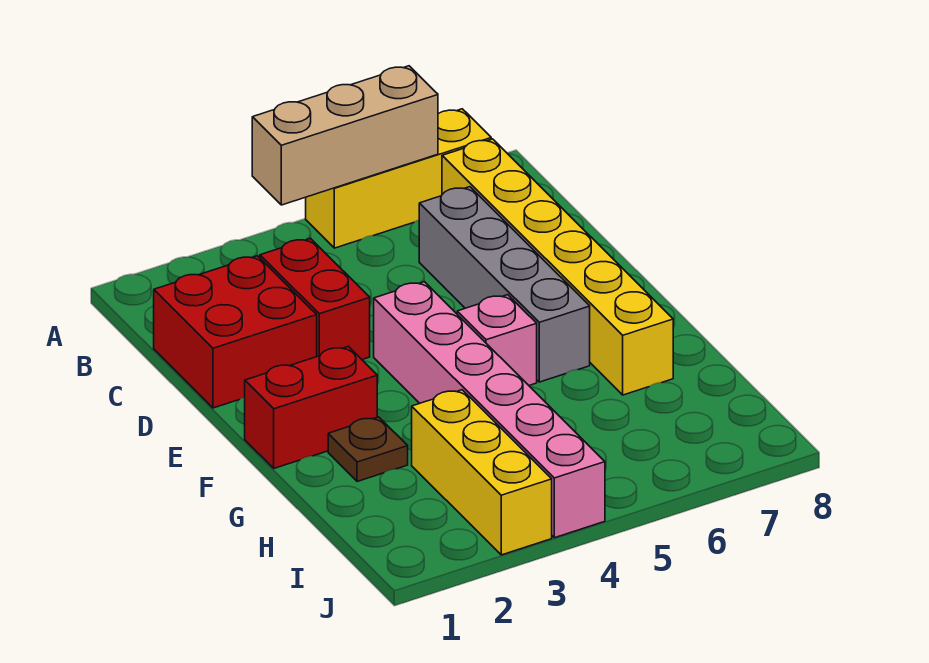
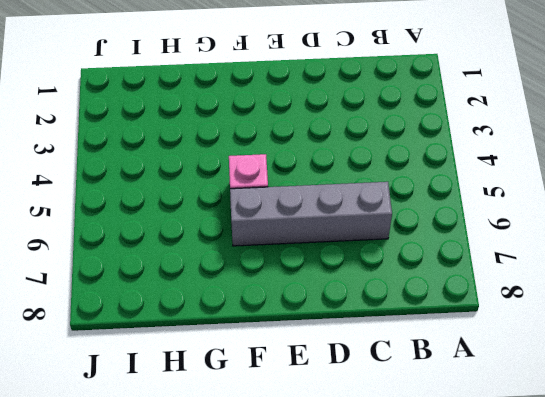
none -> yellow brick A5:A7 level 1
none -> yellow brick B7:G7 level 1

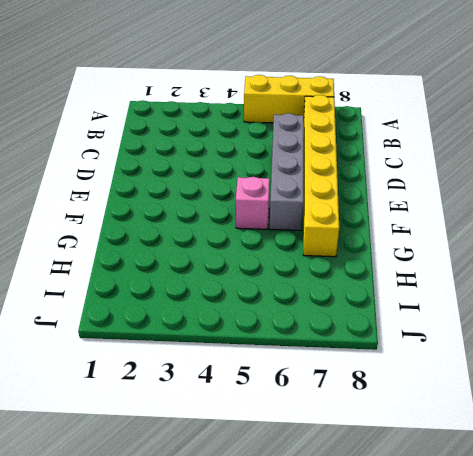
none -> red brick C1:D2 level 1
none -> red brick C3:D3 level 1

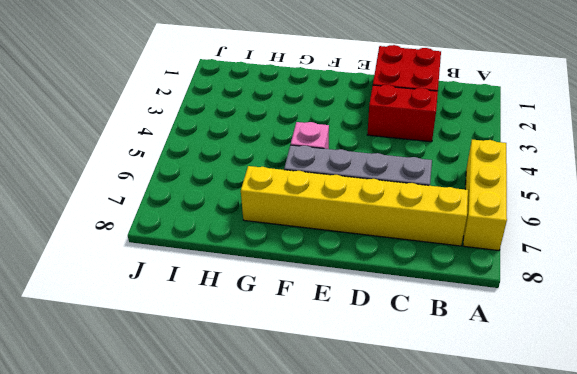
none -> pink brick E4:J4 level 1
none -> red brick F1:F2 level 1

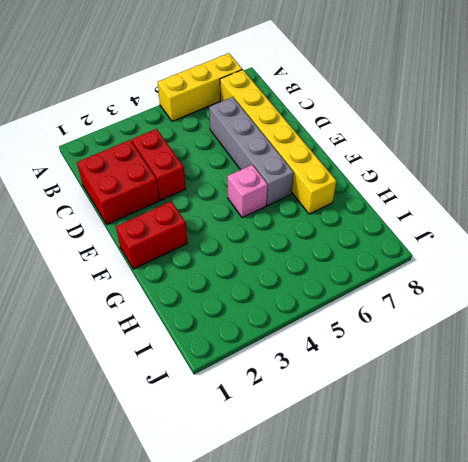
none -> pink brick E4:J4 level 1
none -> brown plate G2 level 1

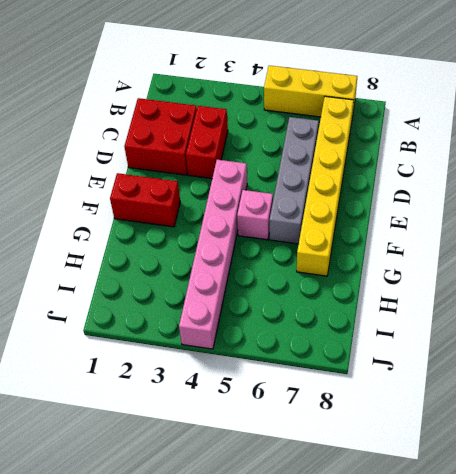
none -> brown plate G2 level 1
none -> yellow brick H3:J3 level 1

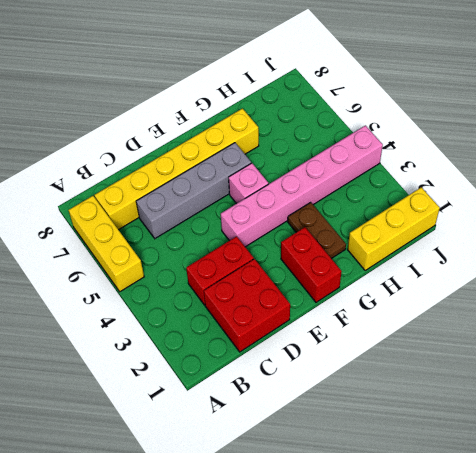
brown plate G2:G3 level 1 -> brown plate G2 level 1
yellow brick H1:J1 level 1 -> yellow brick H3:J3 level 1
none -> tan brick A4:A6 level 2

